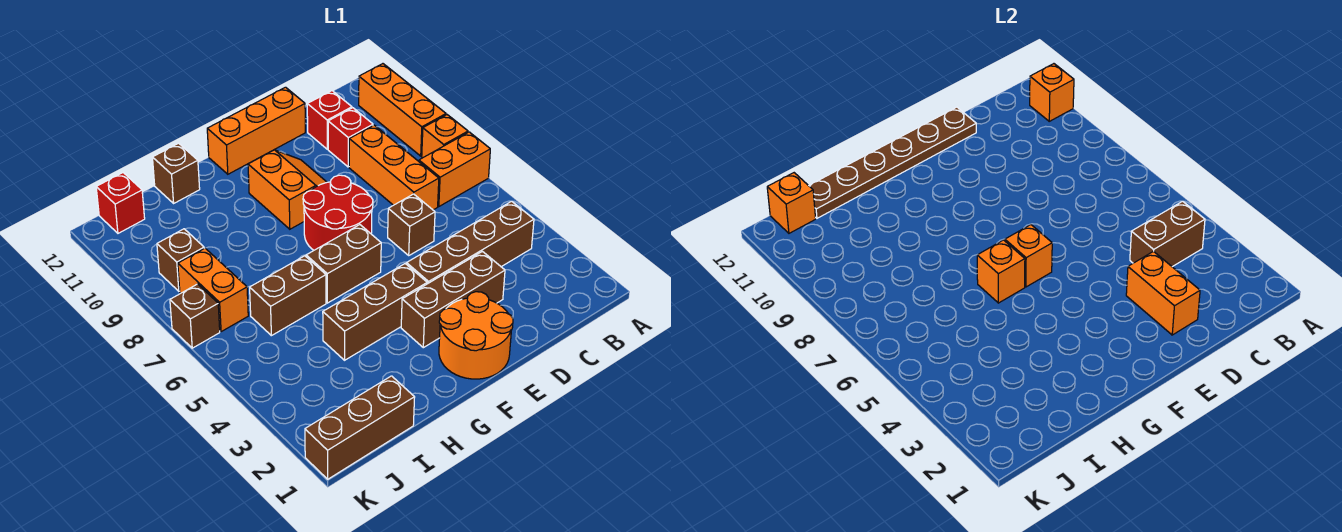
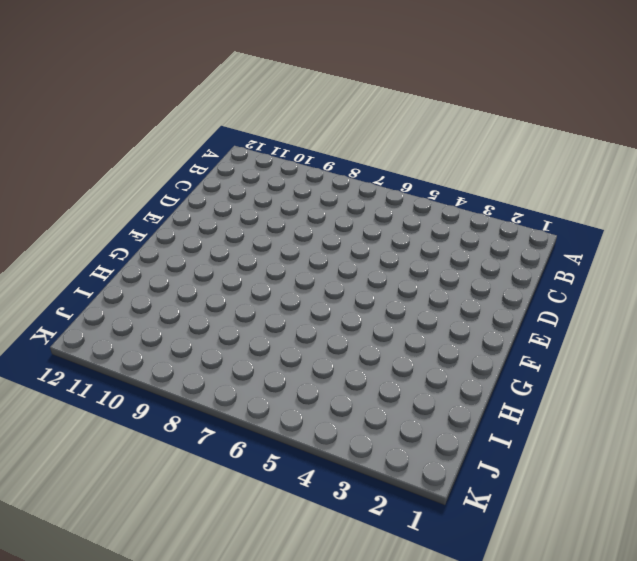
none -> orange brick A7:B7 level 1
none -> orange brick A8 level 1
none -> orange brick A9:A11 level 1

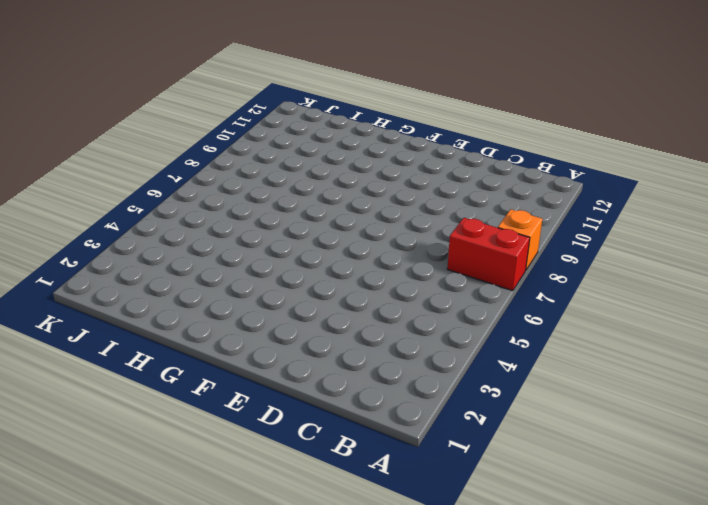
red brick A7:B7 level 1 -> orange brick A7:B7 level 1
none -> orange brick A9:A11 level 1
none -> brown brick B4:E4 level 1
none -> orange brick C7:C9 level 1

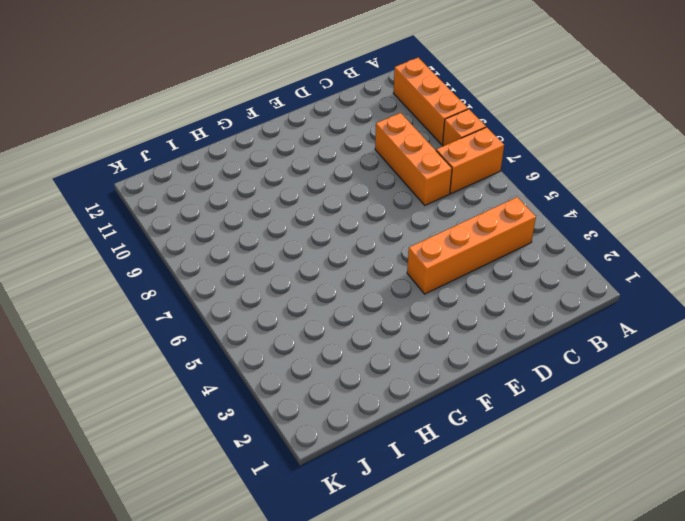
orange brick B4:E4 level 1 -> brown brick B4:E4 level 1
none -> red brick C10 level 1
none -> red brick C11 level 1
none -> brown brick D3:F3 level 1

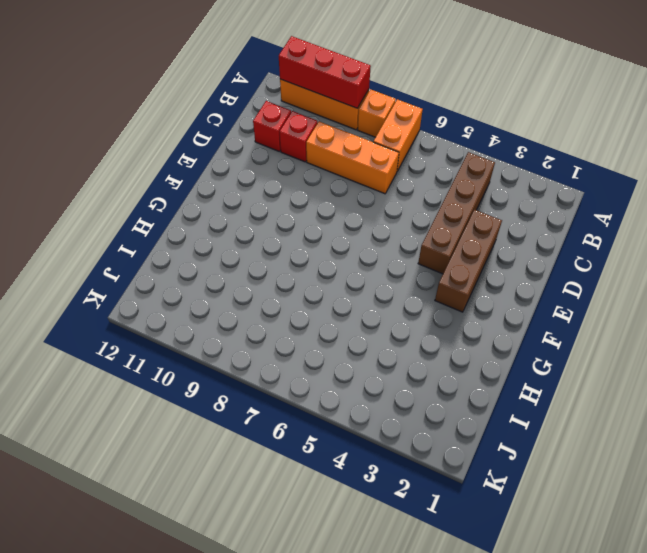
red brick A9:A11 level 2 -> orange brick A11 level 2
none -> brown brick D6 level 1
none -> orange brick D12:F12 level 1
none -> orange round brick E1:F2 level 1

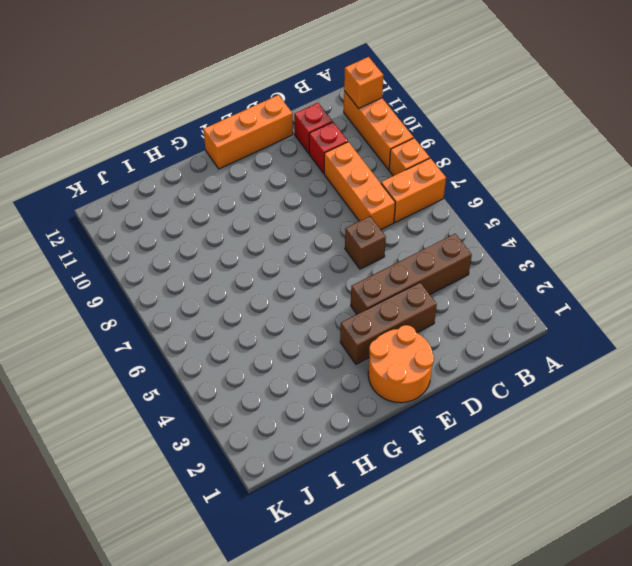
none -> red round brick E7:F8 level 1
none -> orange slope E9:F10 level 1 top F
none -> brown brick F4:H4 level 1

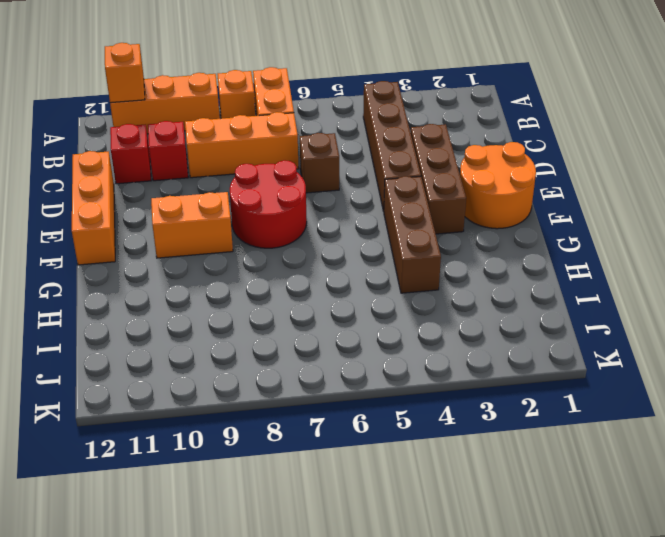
none -> brown brick F6:G6 level 1
none -> brown brick H6:I6 level 1
none -> brown brick H12 level 1

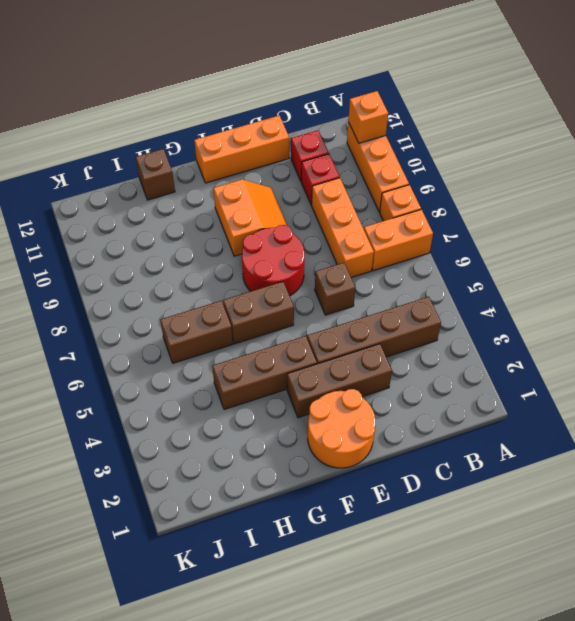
none -> brown brick I1:K1 level 1
none -> orange brick J7:J8 level 1
none -> brown brick J9 level 1

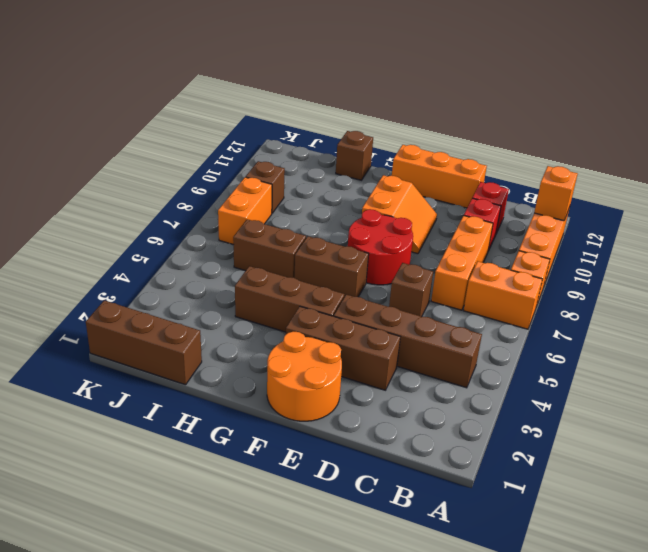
none -> red brick J12 level 1
none -> brown brick K7 level 1
none -> brown brick B4:C4 level 2

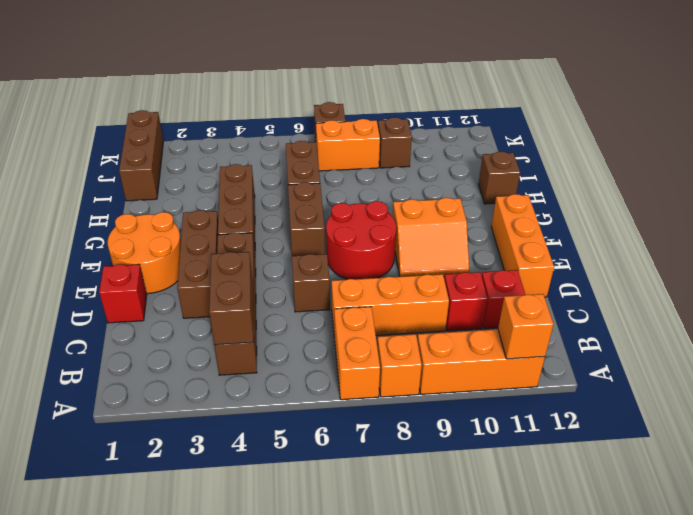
red brick D1 level 1 -> red brick J12 level 1
none -> orange brick D2:D3 level 2
none -> brown plate D12:I12 level 2
none -> orange brick F6 level 2

